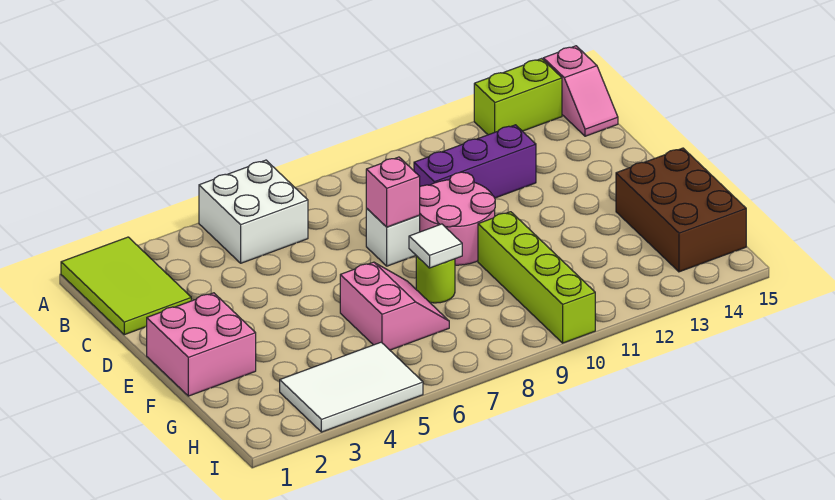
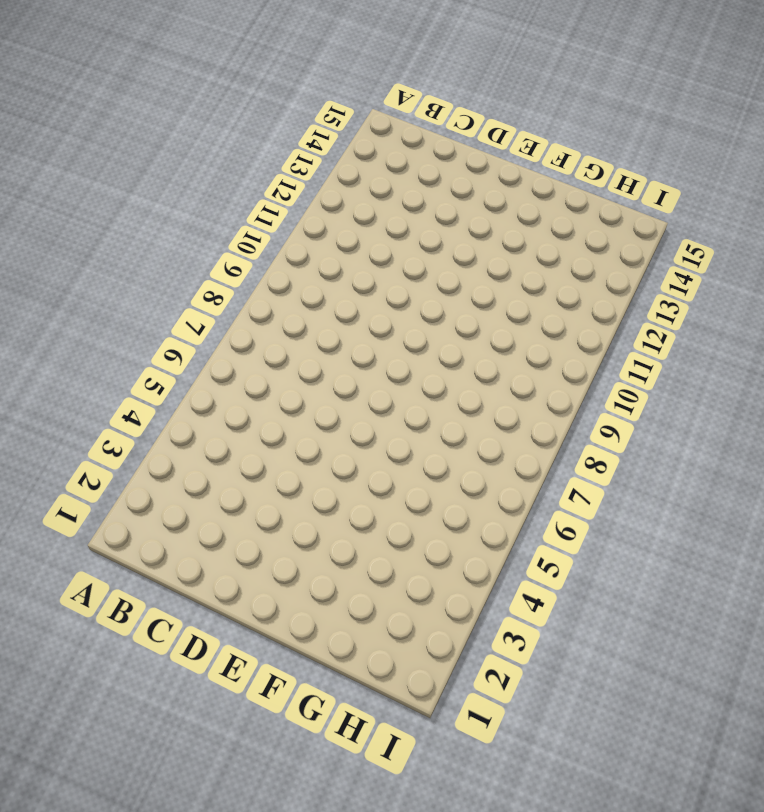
none -> lime tile A1:C2 level 1
none -> white brick A5:B6 level 1
none -> lime brick A13:A14 level 1

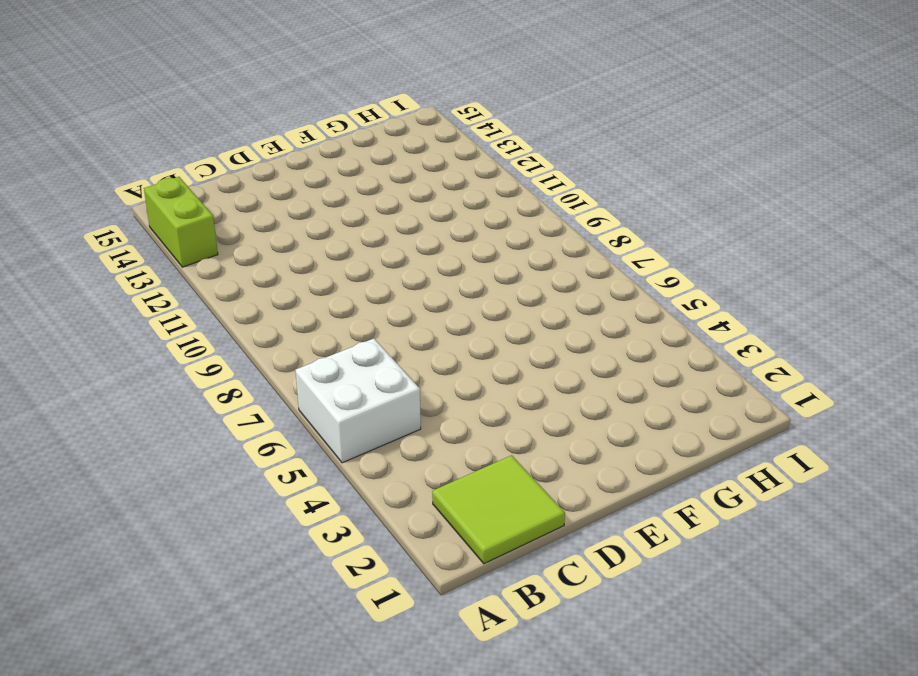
lime tile B1:C2 level 1 -> lime tile A1:C2 level 1
none -> pink slope A15:B15 level 1 top A
none -> purple brick C10:C12 level 1
none -> white brick D8 level 1

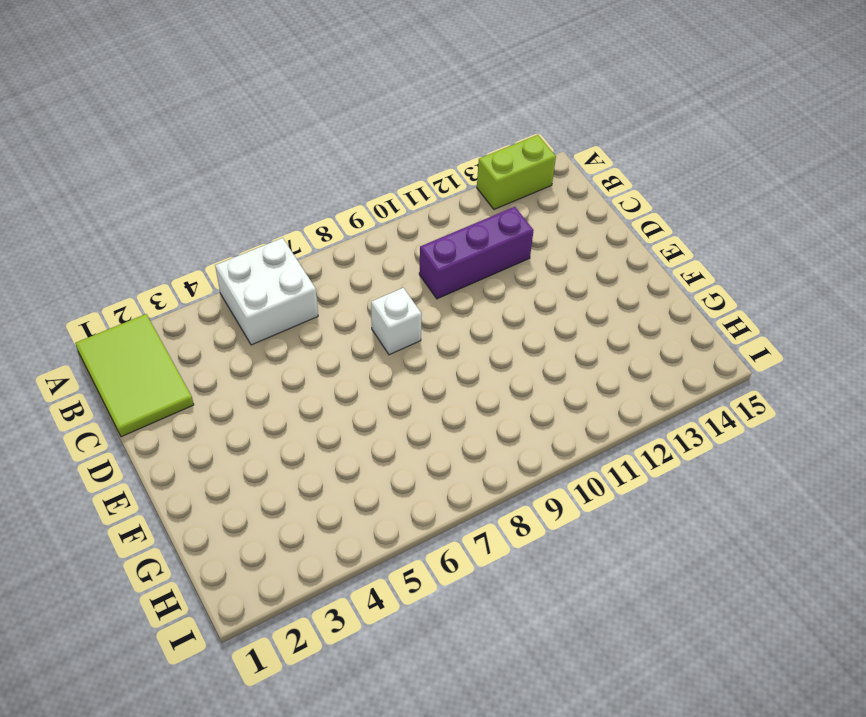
none -> pink slope A15:B15 level 1 top A
none -> pink round brick D9:E10 level 1
none -> pink brick E1:F2 level 1

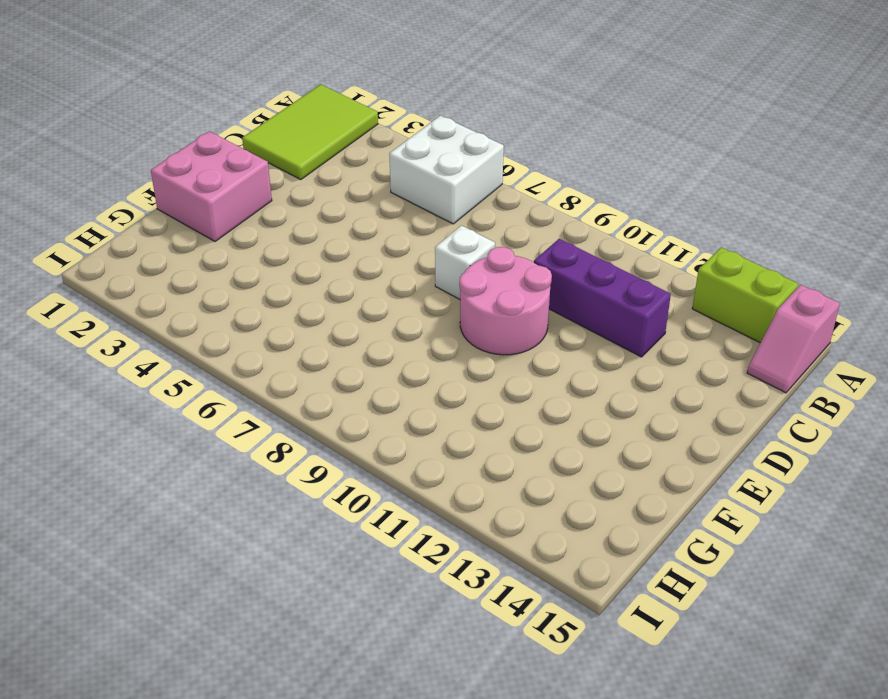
none -> pink slope F6:G7 level 1 top 6
none -> lime round brick F8 level 1
none -> lime brick F10:I10 level 1

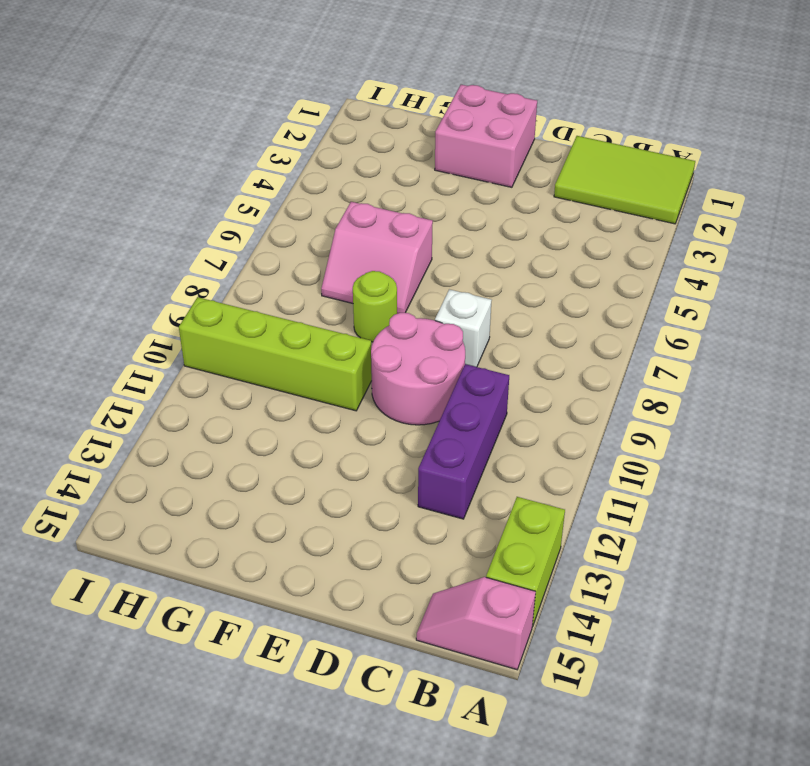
none -> white brick A5:B6 level 1
none -> brown brick F14:H15 level 1
none -> white tile H3:I5 level 1

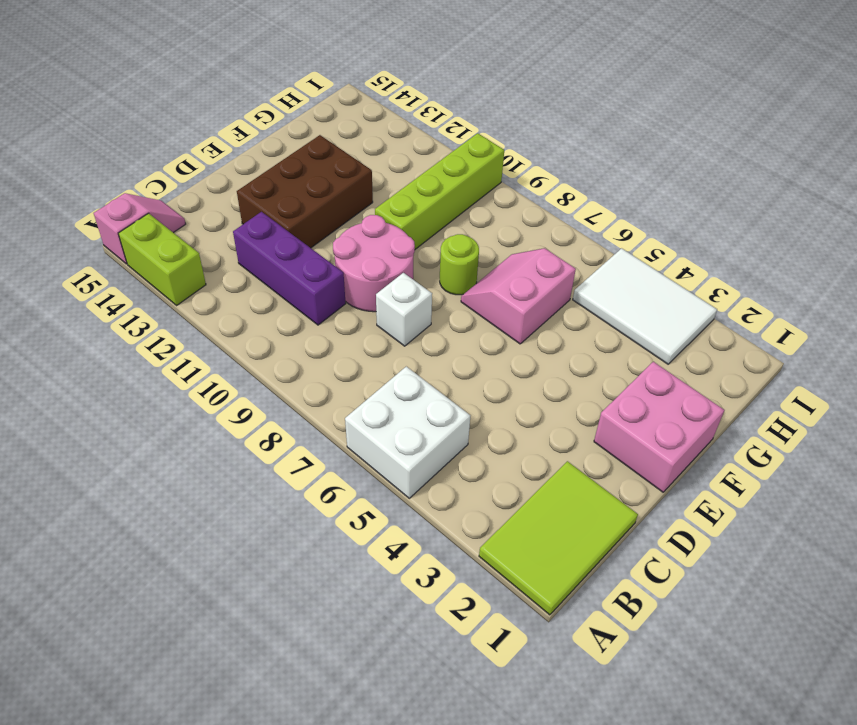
brown brick D12:F13 level 1 -> brown brick F14:H15 level 1
none -> pink brick D8 level 2
none -> white tile F8 level 2

